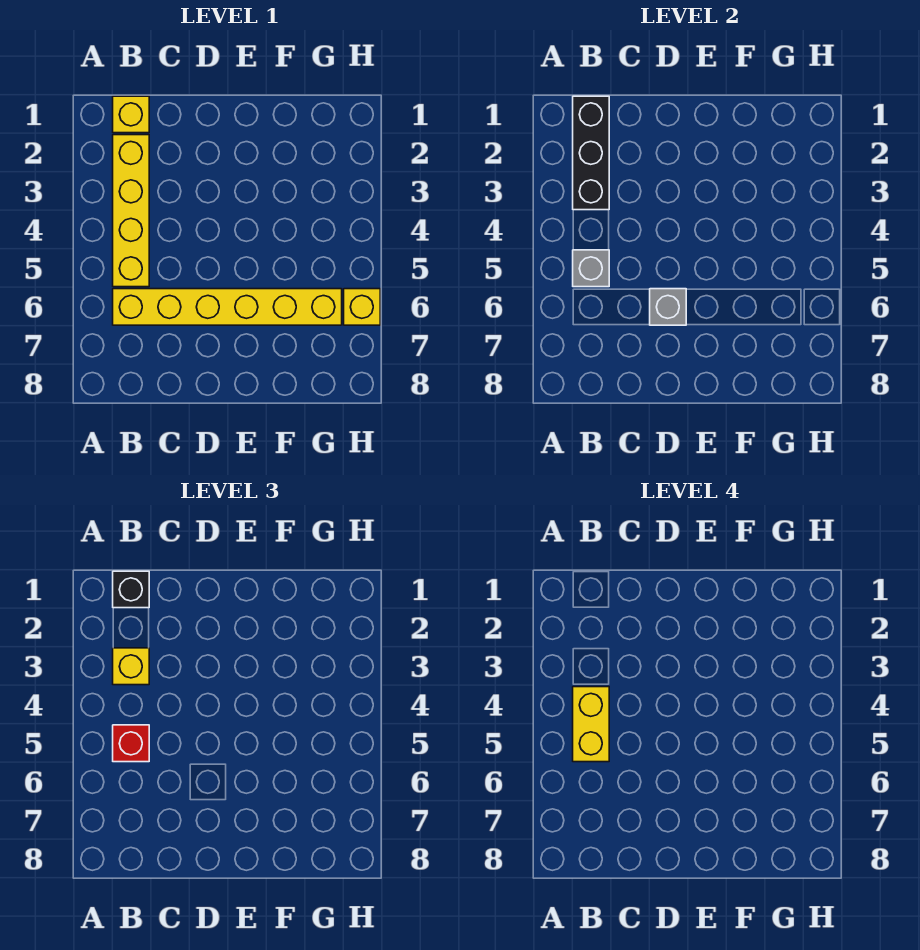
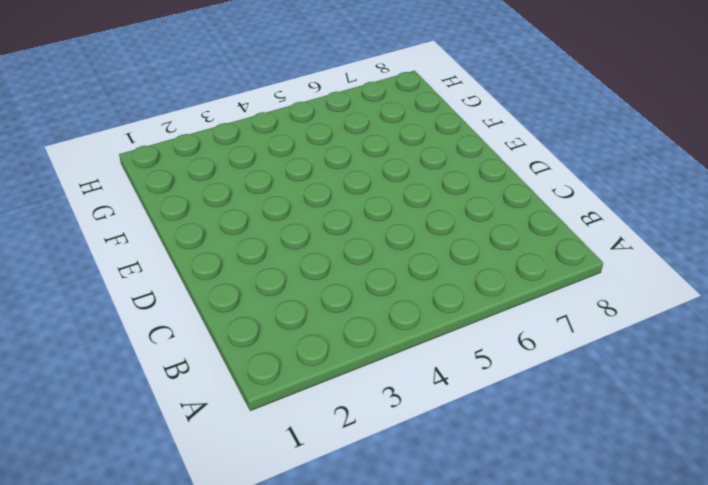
none -> yellow brick B1 level 1
none -> yellow brick B2:B5 level 1

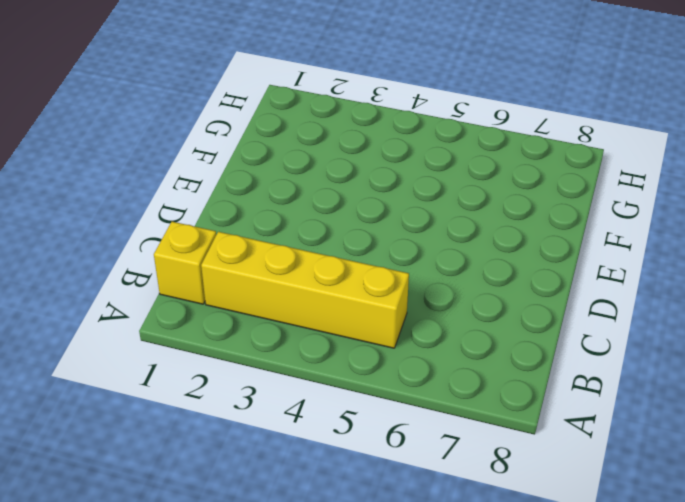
none -> yellow brick B6:G6 level 1
none -> yellow brick H6 level 1

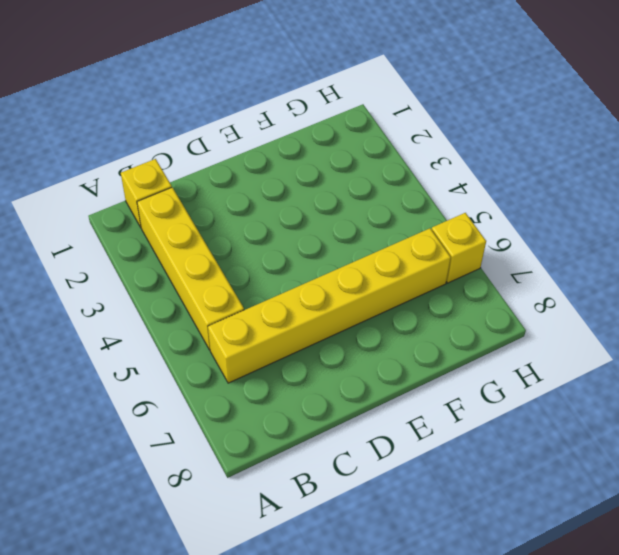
none -> black brick B1:B3 level 2
none -> grey brick B5 level 2

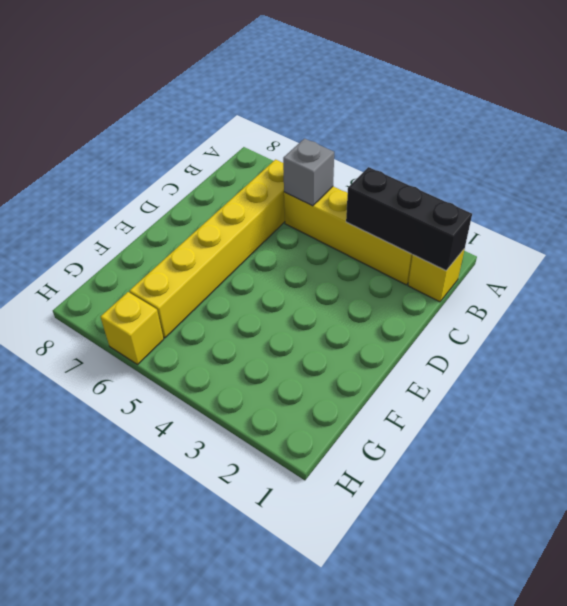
none -> grey brick D6 level 2
none -> black brick B1 level 3

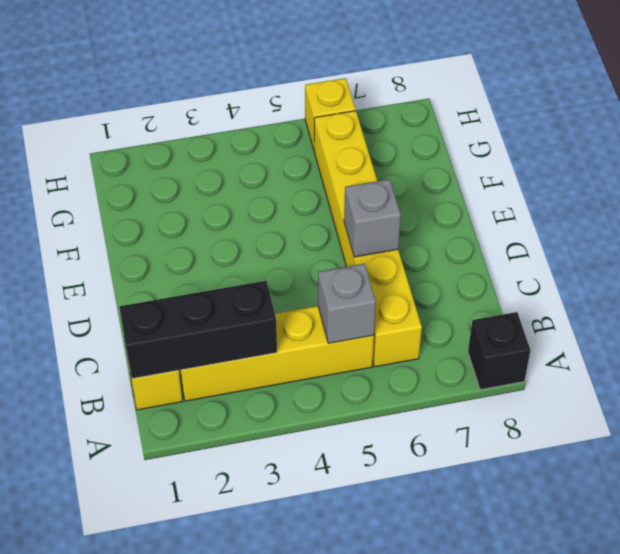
black brick A8 level 1 -> black brick B1 level 3
none -> yellow brick B3 level 3
none -> red brick B5 level 3

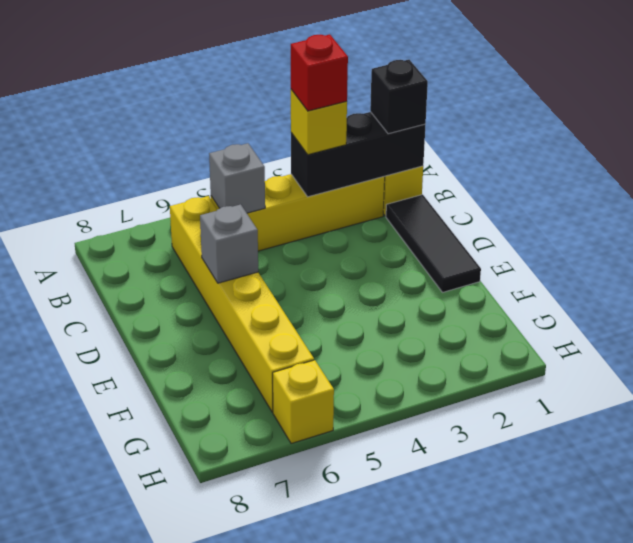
red brick B3 level 4 -> red brick B5 level 3
black tile C1:E1 level 1 -> none
none -> yellow brick B4:B5 level 4

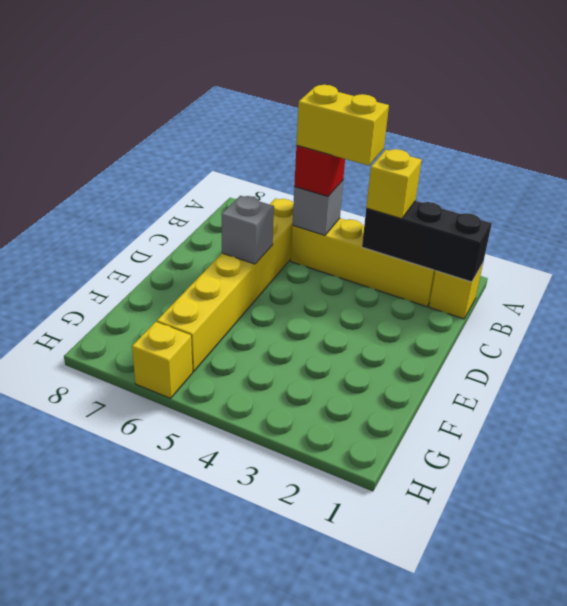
none -> black brick B1 level 3

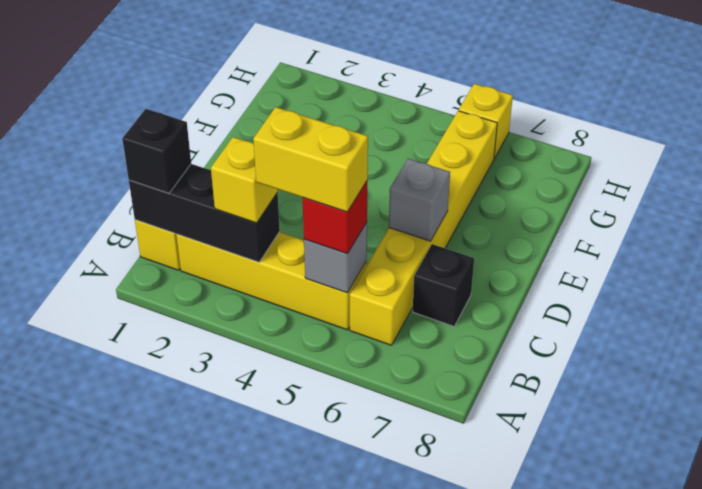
black brick C7 level 1 -> none

